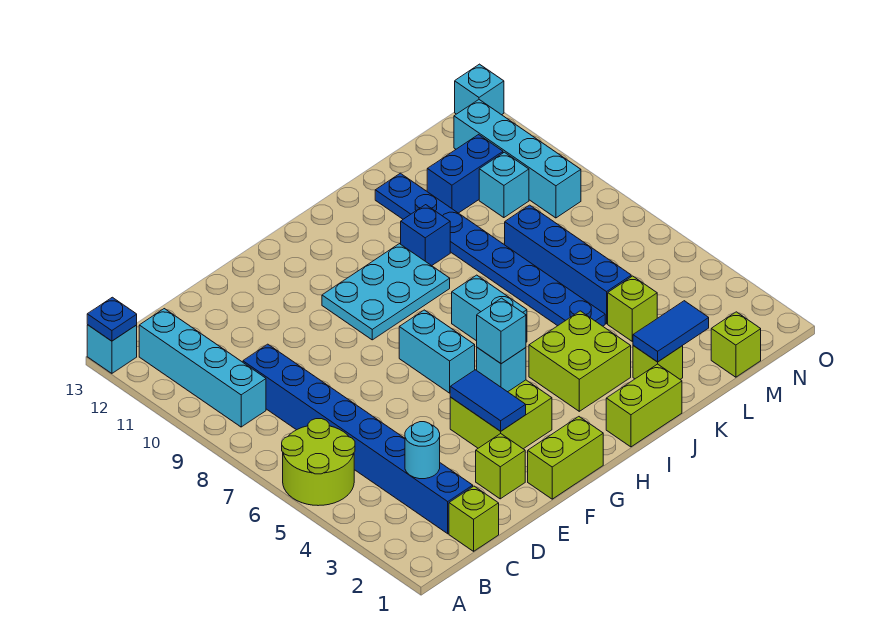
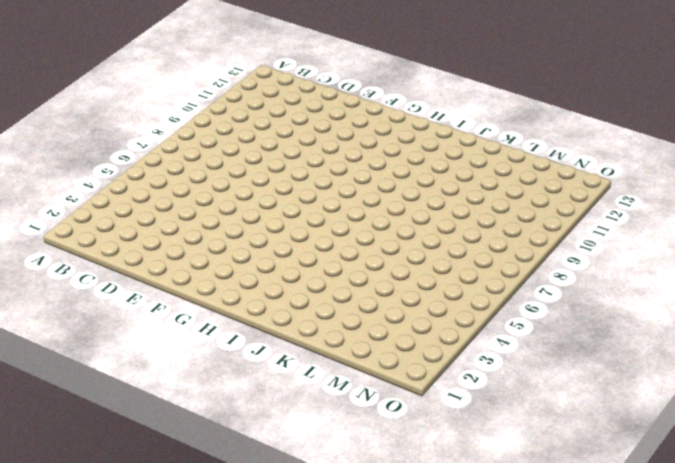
none -> lime round brick A5:B6 level 1
none -> cyan brick A13 level 1
none -> cyan brick B9:B12 level 1

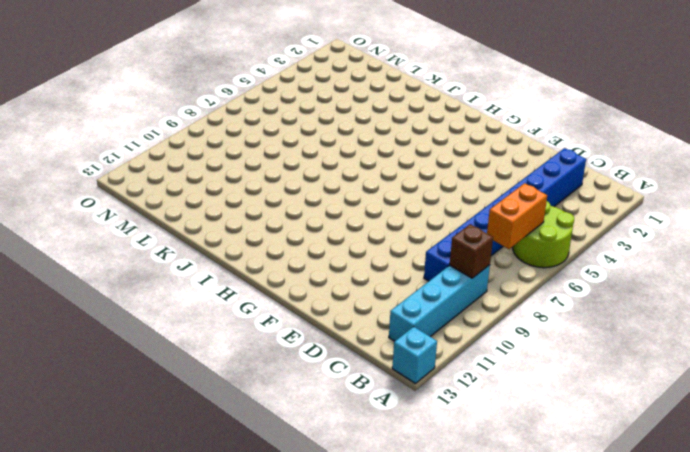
orange brick B6:B7 level 2 -> none
brown brick B9 level 2 -> none
none -> lime brick C1 level 1
none -> lime brick E2 level 1
none -> lime brick F1:G1 level 1

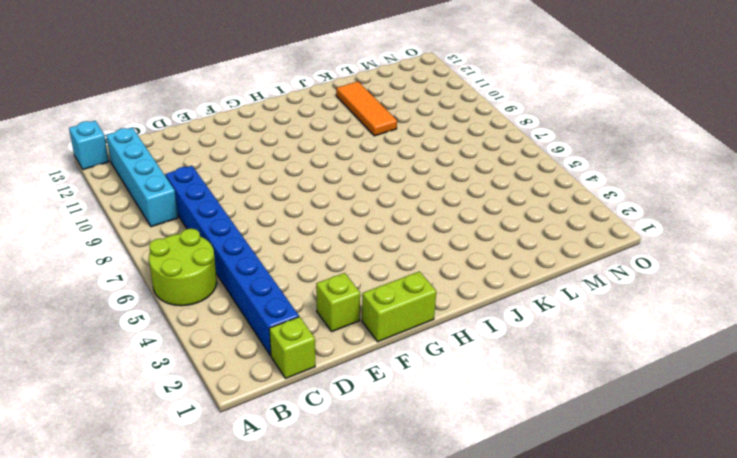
orange tile K10:K12 level 1 -> blue plate K5:K12 level 1
none -> lime brick F3:G4 level 1
none -> cyan brick G6:G7 level 1
none -> cyan plate G9:I10 level 1

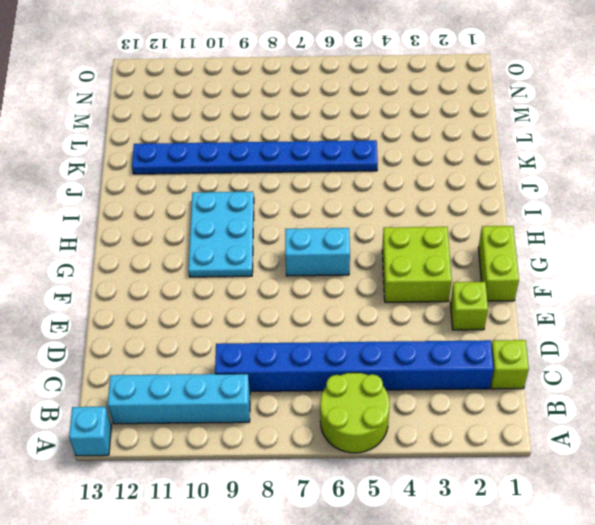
none -> lime brick I1:J1 level 1
none -> lime brick I3:J4 level 1
none -> cyan brick I6:I7 level 1

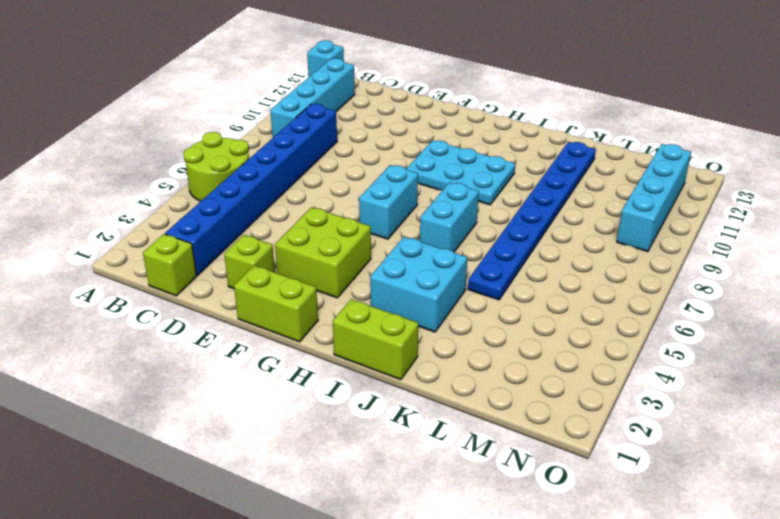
cyan brick I3:J4 level 1 -> lime brick I3:J4 level 1
none -> blue brick J10 level 1
none -> lime brick K2 level 1
none -> lime brick L4 level 1

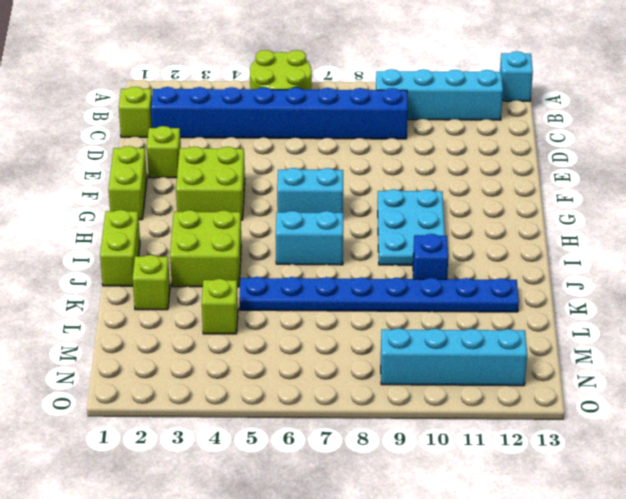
none -> blue brick L5:L8 level 1
none -> blue brick L11:M11 level 1
none -> lime brick M1 level 1

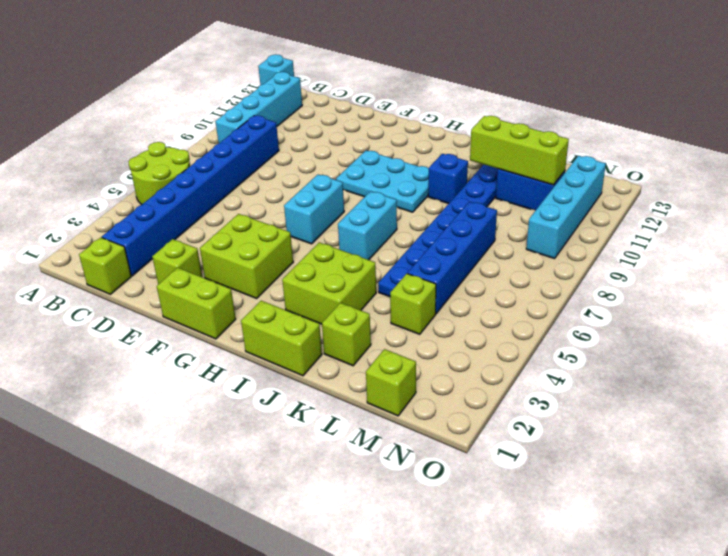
lime brick K11:M11 level 2 -> none
none -> cyan brick M10 level 1
none -> cyan brick O13 level 1
none -> blue plate A13 level 2

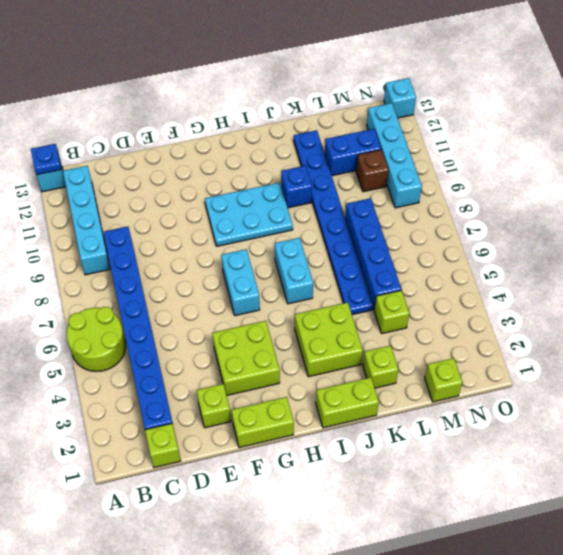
brown brick M10 level 1 -> cyan brick M10 level 1
none -> cyan round brick C3 level 2
none -> blue tile F3:F4 level 2
none -> cyan brick G4 level 2

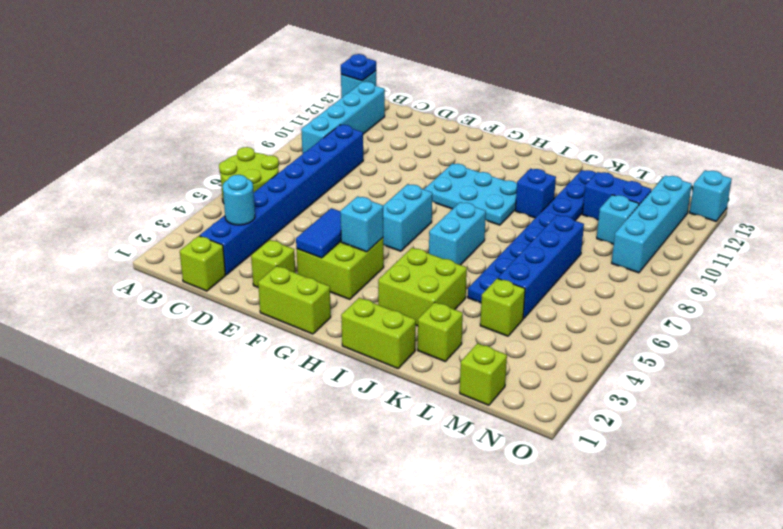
none -> blue tile K2:L2 level 2
none -> cyan brick G4 level 3

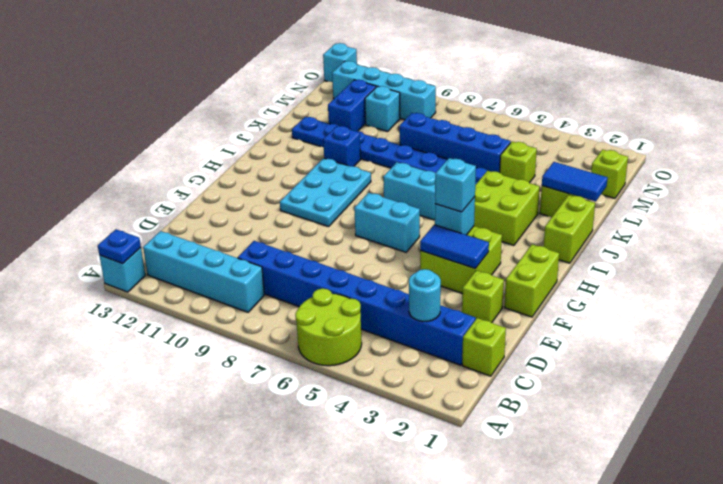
blue tile K1:K2 level 2 -> blue tile K2:L2 level 2

